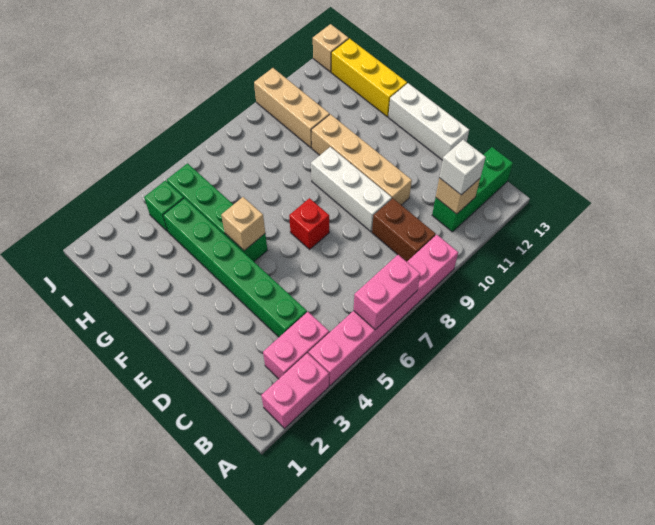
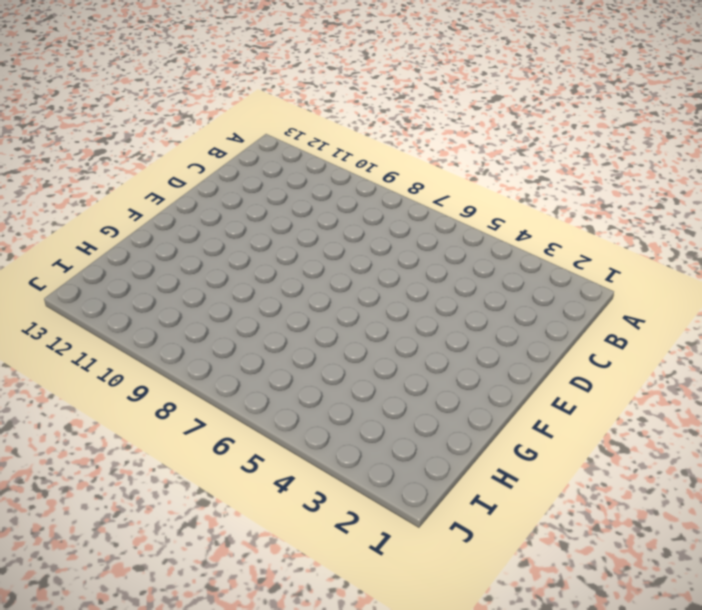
none -> pink brick A2:A3 level 1
none -> pink brick A4:A9 level 1
none -> pink brick B3:B4 level 1

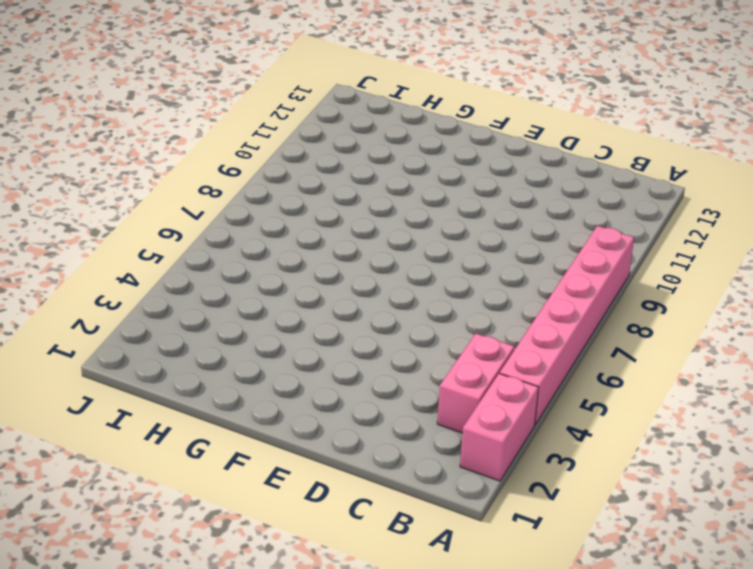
none -> brown brick B9:C9 level 1
none -> green brick B11:B13 level 1
none -> green brick C4:H4 level 1

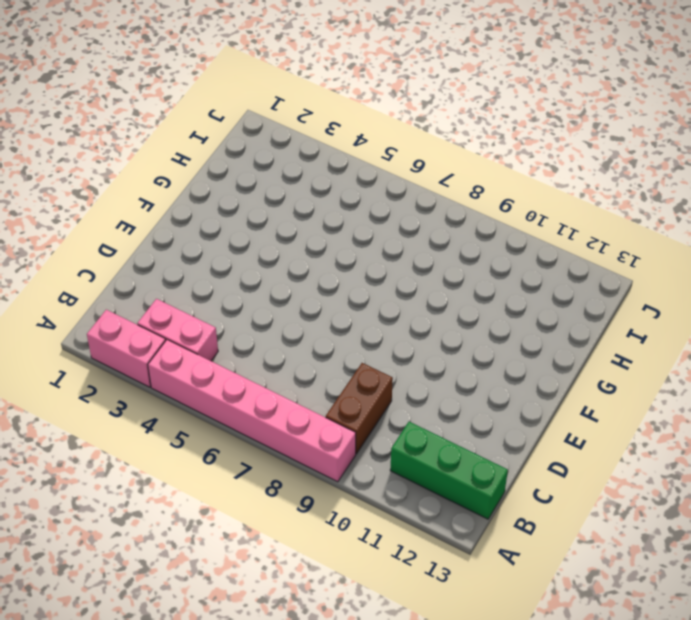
none -> green brick C4:H4 level 1
none -> white brick D9:F9 level 1
none -> tan brick D10:G10 level 1

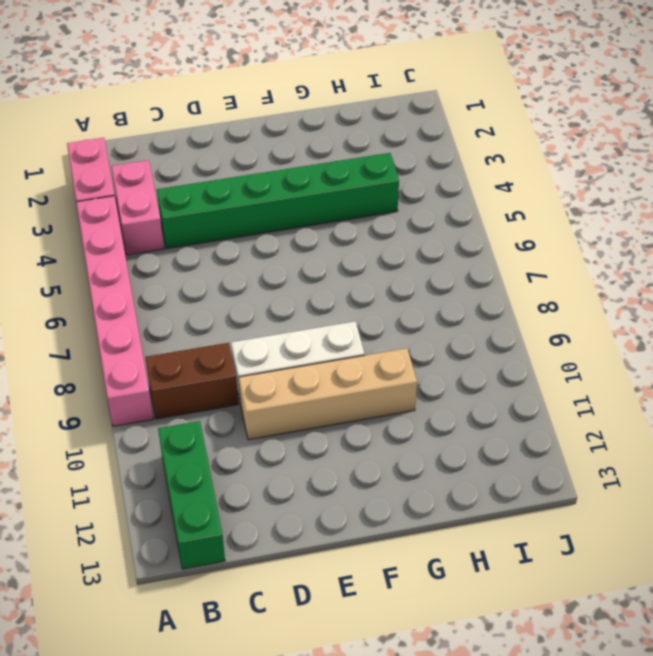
none -> white brick D13:F13 level 1
none -> red brick E7 level 1
none -> green brick F5:I5 level 1

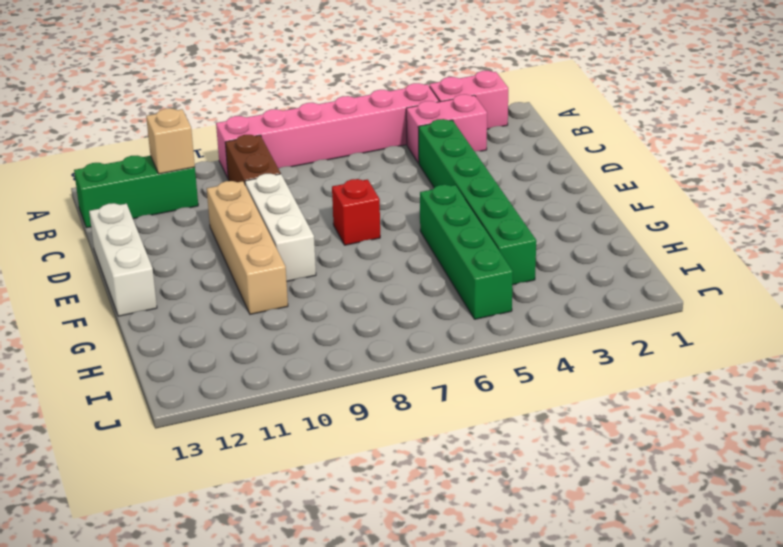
none -> yellow brick G13:I13 level 1
none -> tan brick H10:J10 level 1
none -> green brick I4 level 1

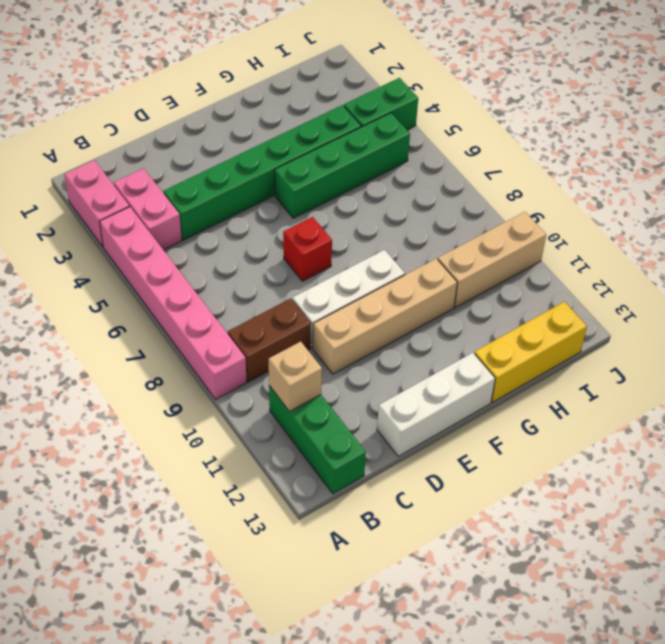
green brick I4:J4 level 1 -> green brick I4 level 1
none -> tan brick J13 level 1
none -> pink brick A6:A7 level 2
none -> tan brick F5 level 2

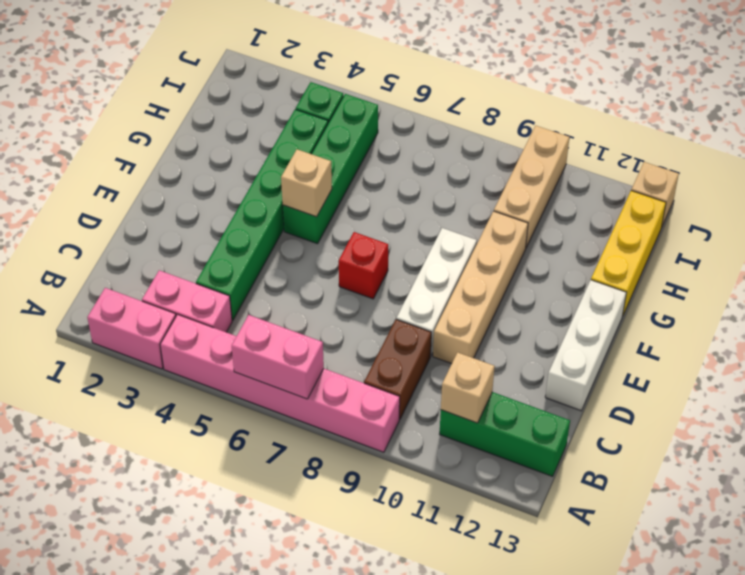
none -> white brick B11 level 3

